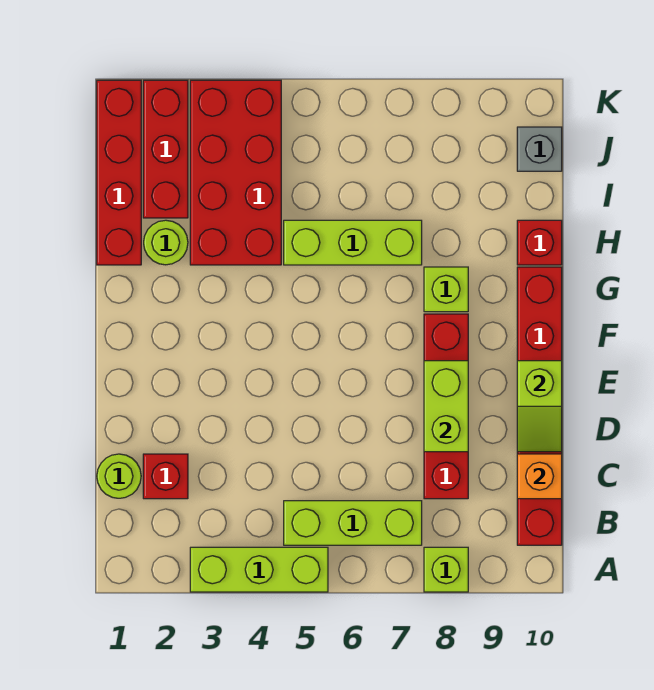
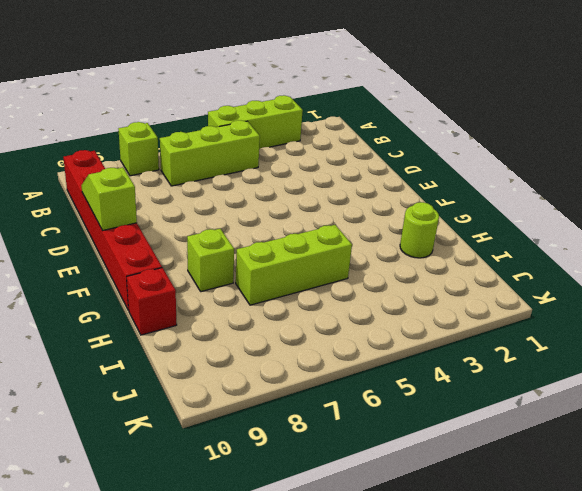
none -> lime round brick C1 level 1
none -> red brick C2 level 1
none -> red brick C8:F8 level 1

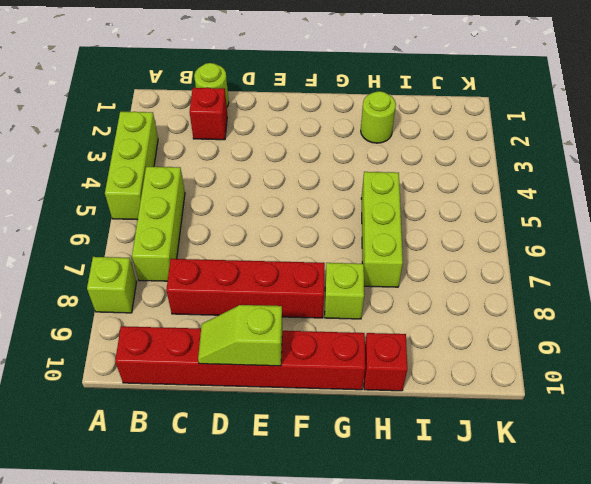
none -> red brick H1:K1 level 1
none -> red brick H3:K4 level 1
none -> red brick I2:K2 level 1

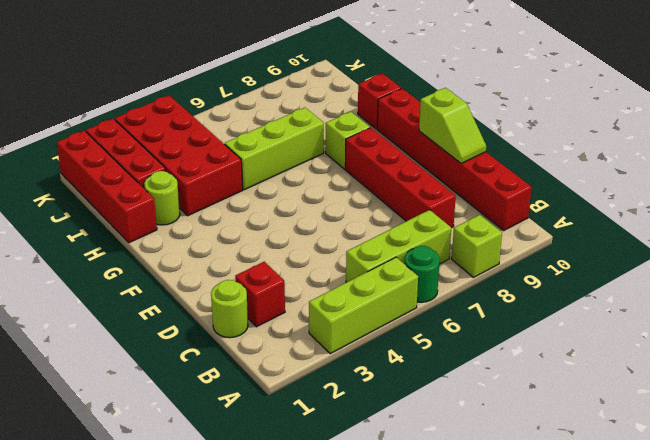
green round brick A6 level 1 -> none
none -> grey brick J10 level 1
none -> orange brick C10 level 2
none -> lime brick D8:E8 level 2

